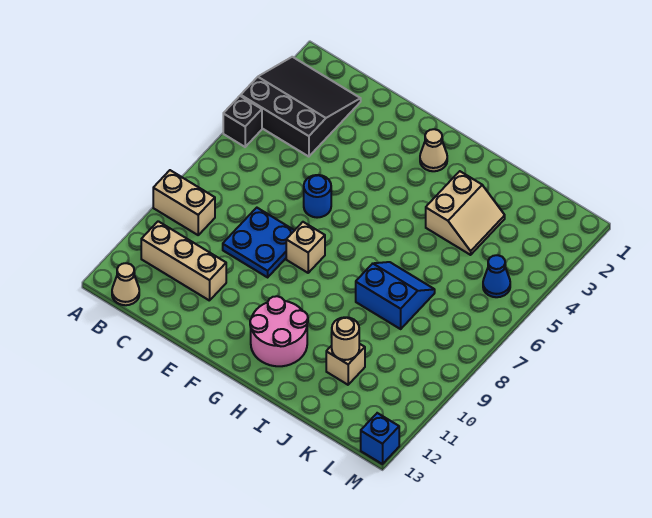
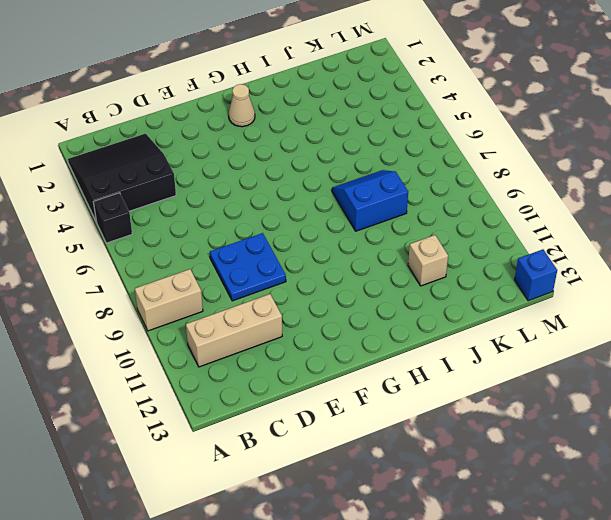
none -> tan cone B13 level 1
none -> blue round brick E6 level 1
none -> tan brick F8 level 1

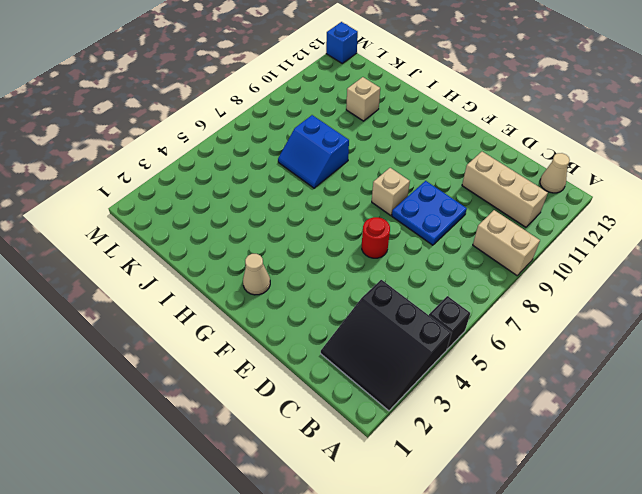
red round brick E6 level 1 -> blue round brick E6 level 1
none -> pink round brick G11:H12 level 1
none -> tan slope I3:J4 level 1 top I
none -> blue cone L5 level 1

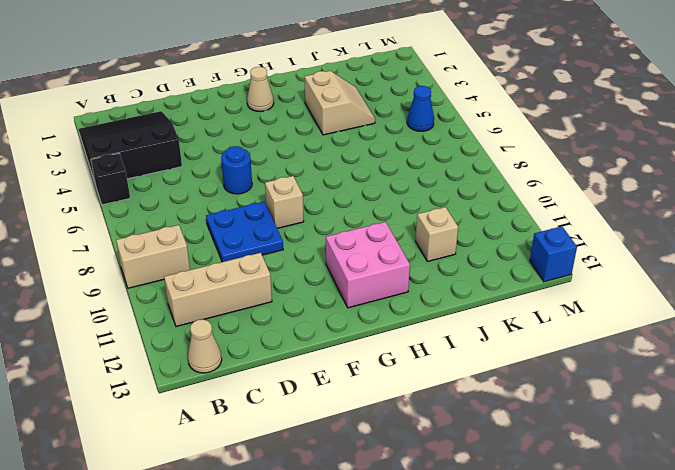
pink brick G11:H12 level 1 -> pink round brick G11:H12 level 1
none -> blue slope I7:J8 level 1 top 8
none -> tan round brick J11 level 2

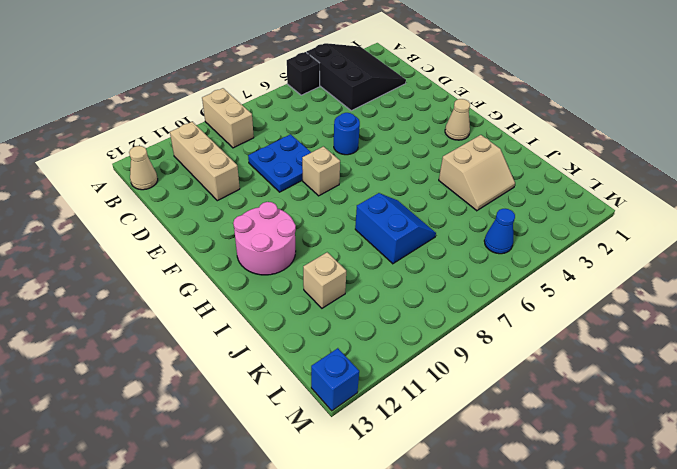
none -> tan round brick J11 level 2

